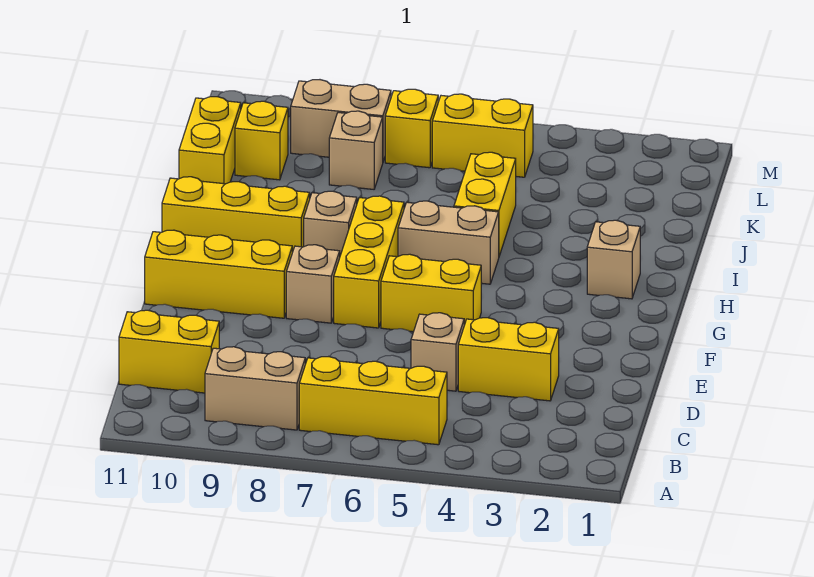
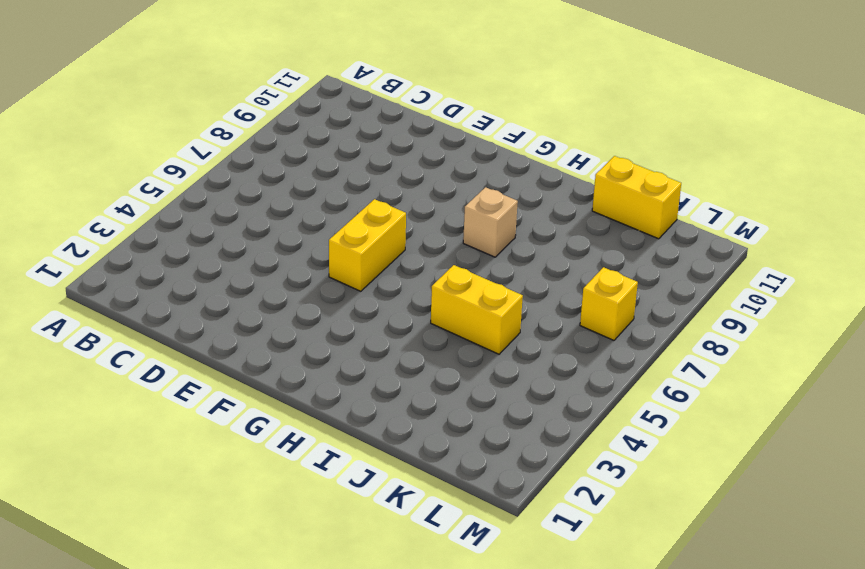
none -> yellow brick B5:B7 level 1
none -> tan brick B8:B9 level 1
none -> yellow brick C10:C11 level 1

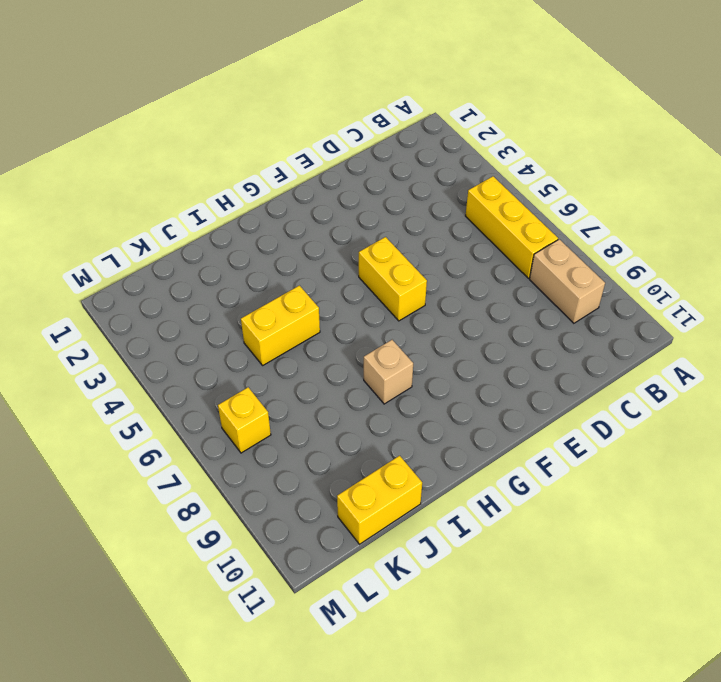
none -> yellow brick C10:C11 level 1
none -> yellow brick D3:D4 level 1
none -> tan brick D5 level 1

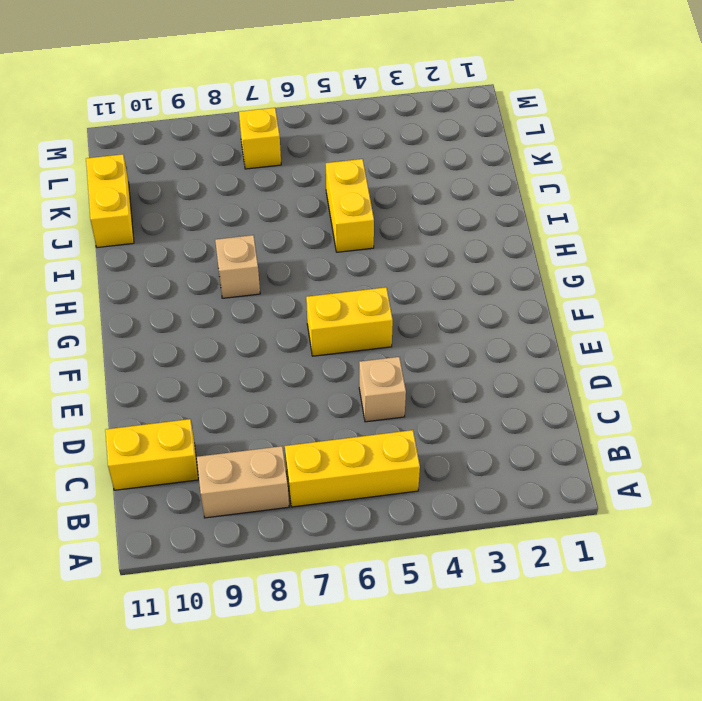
none -> yellow brick D3:D4 level 1
none -> yellow brick F7:H7 level 1
none -> tan brick F8 level 1

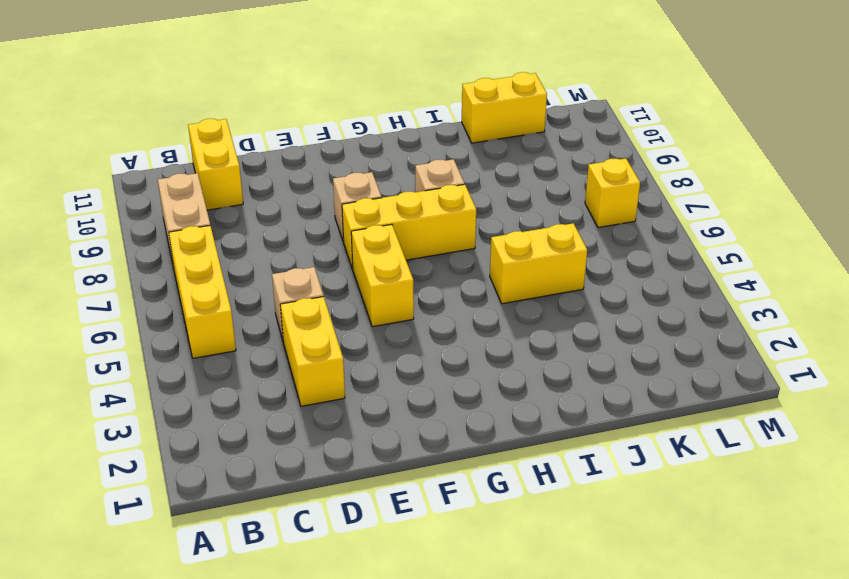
none -> yellow brick F9:F11 level 1
none -> tan brick H2 level 1
none -> tan brick H5:H6 level 1

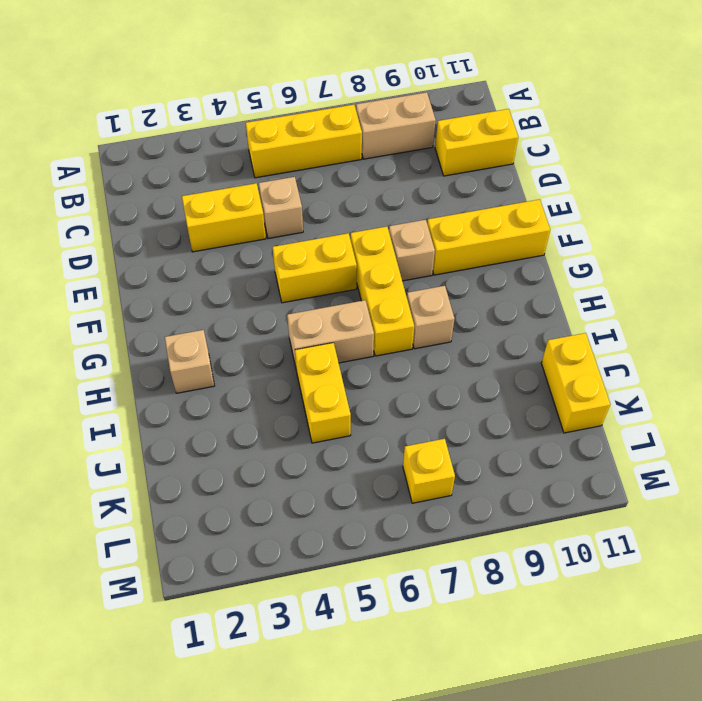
none -> yellow brick H9:H11 level 1
none -> tan brick K8 level 1
none -> yellow brick K10 level 1

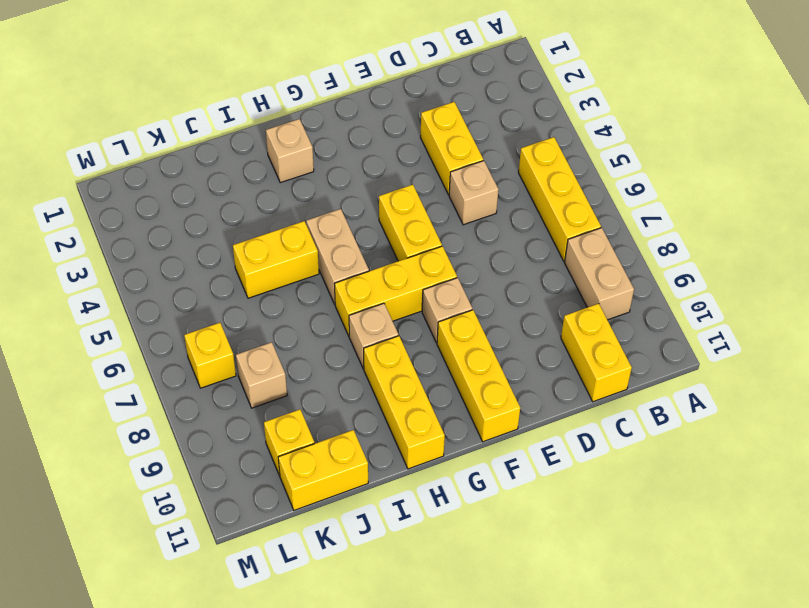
none -> yellow brick L5:L6 level 1
none -> tan brick L8:L9 level 1

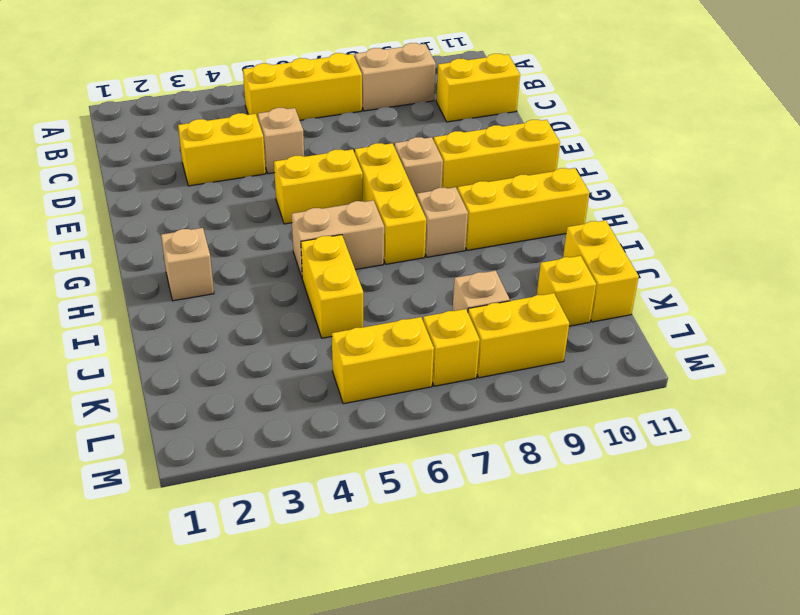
yellow brick L8:L9 level 1 -> tan brick L8:L9 level 1

